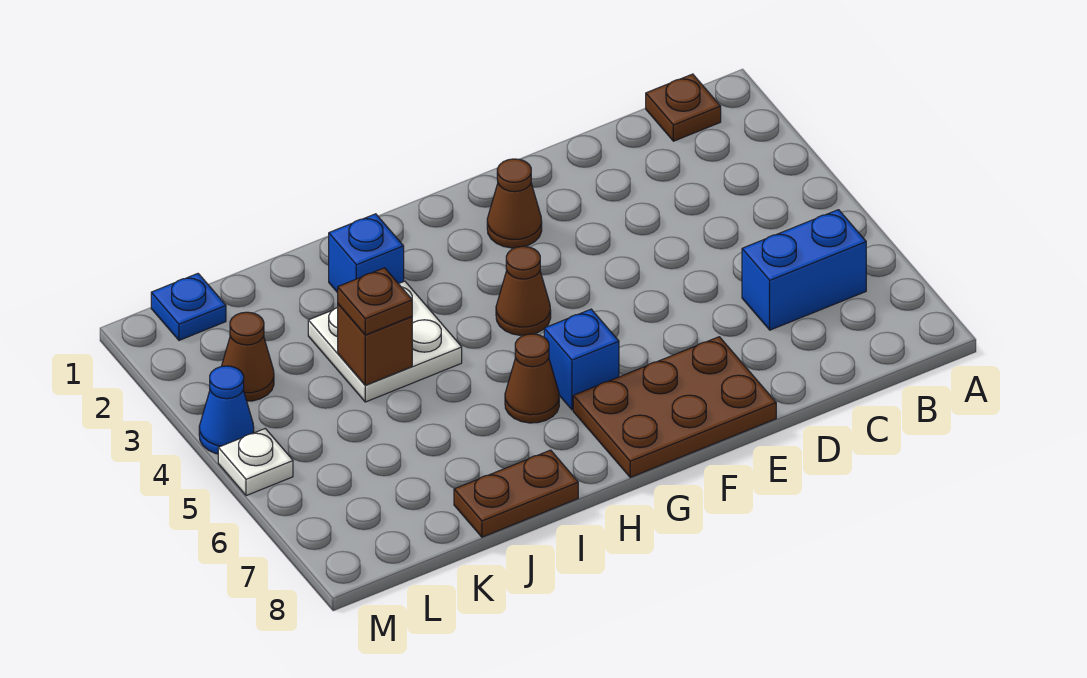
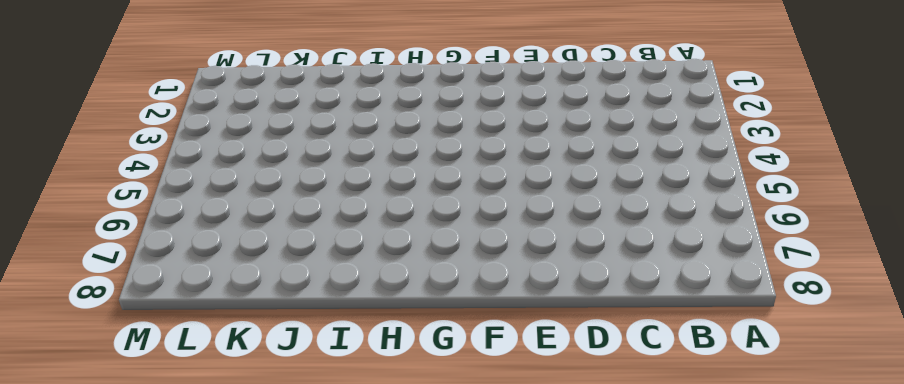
none -> brown plate B1 level 1
none -> blue brick B6:C6 level 1
none -> brown plate E7:G8 level 1

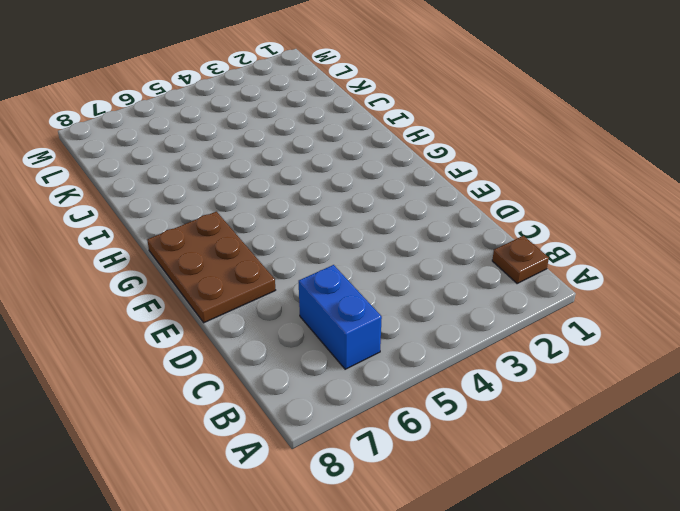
none -> brown cone F2 level 1
none -> brown cone G4 level 1
none -> blue brick G6 level 1

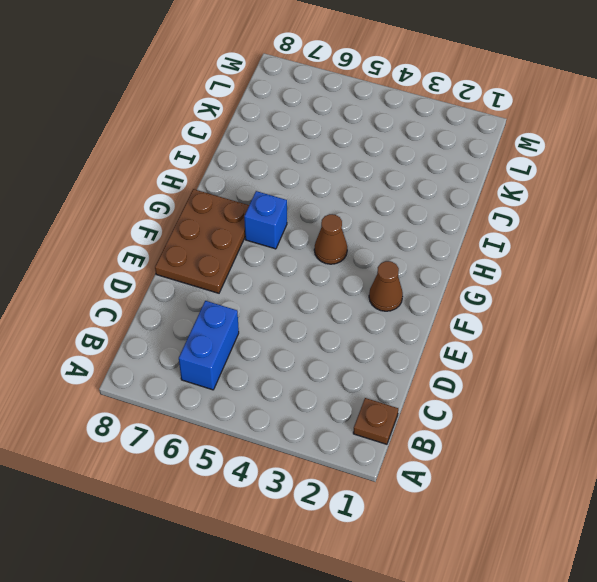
none -> brown cone H6 level 1
none -> blue brick I2 level 1
none -> white plate I3:J4 level 1

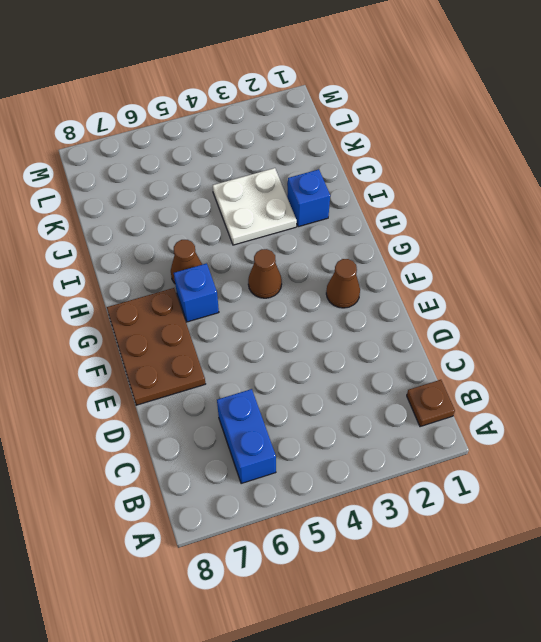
none -> brown plate I8:J8 level 1
none -> blue plate L1 level 1
none -> brown cone L3 level 1

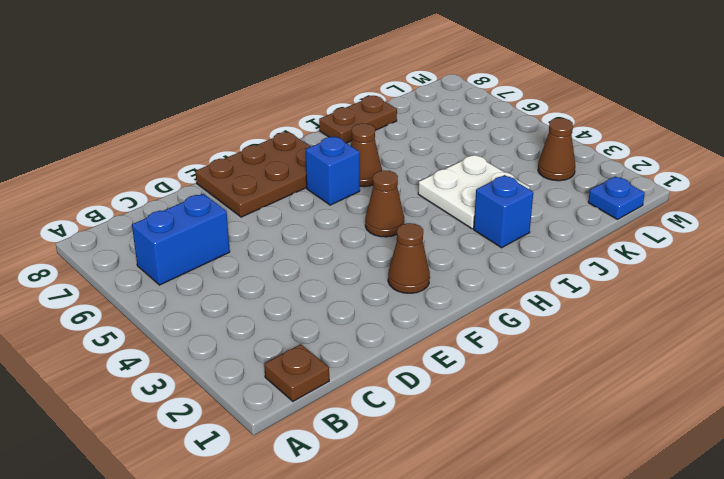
none -> blue cone M4 level 1
none -> white plate M5 level 1
none -> brown brick J4 level 2

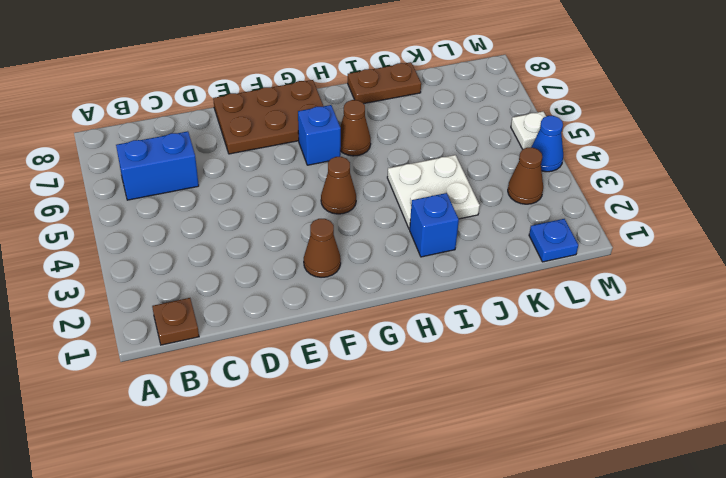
none -> brown brick J4 level 2
none -> brown plate J4 level 3

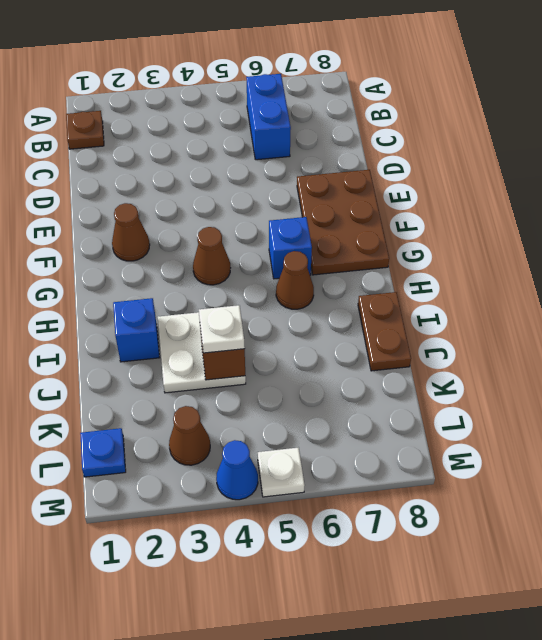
white plate J4 level 3 -> brown plate J4 level 3

